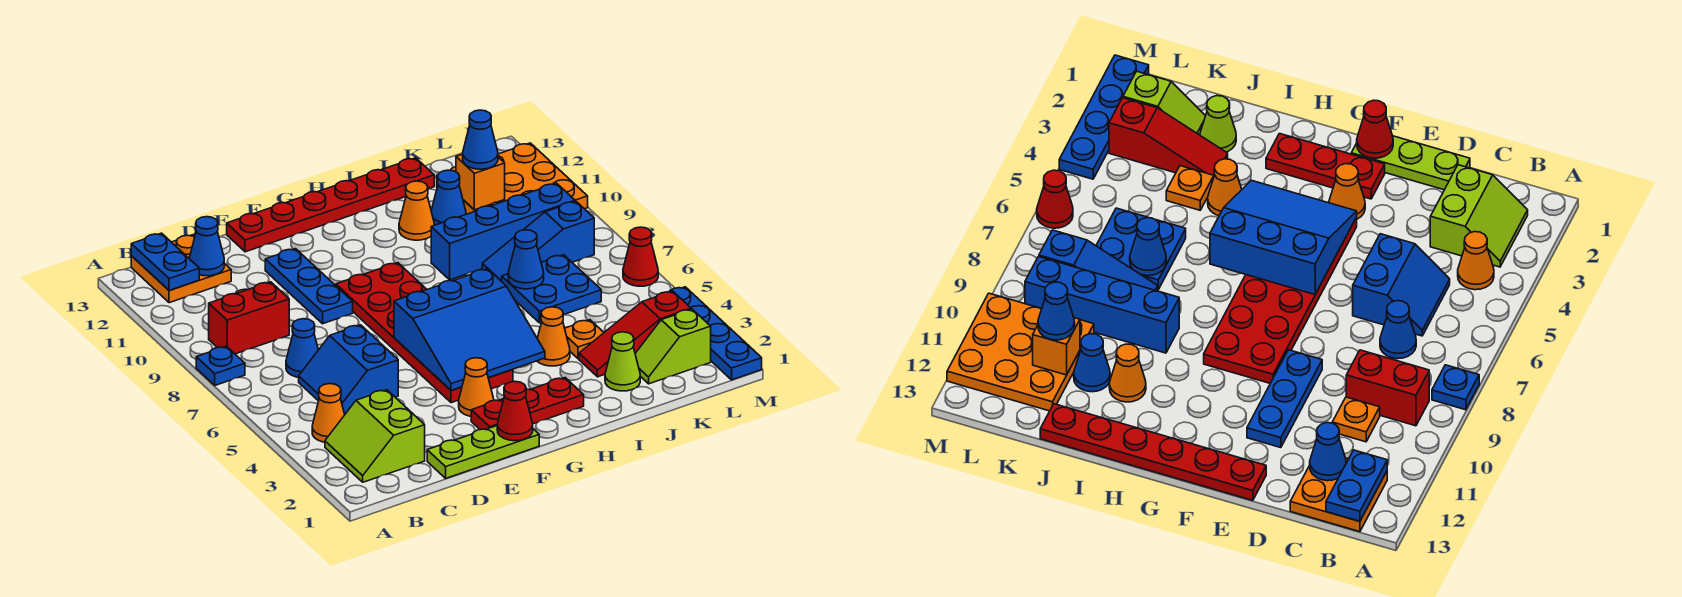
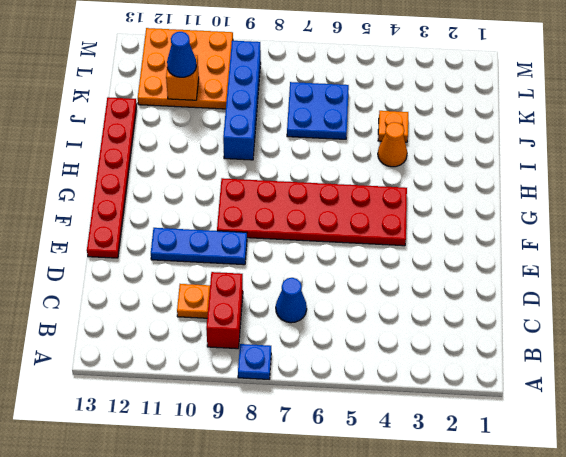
none -> lime slope B2:C3 level 1 top C
none -> orange cone B4 level 1
none -> orange plate B12:C13 level 1
none -> blue slope C5:D6 level 1 top D

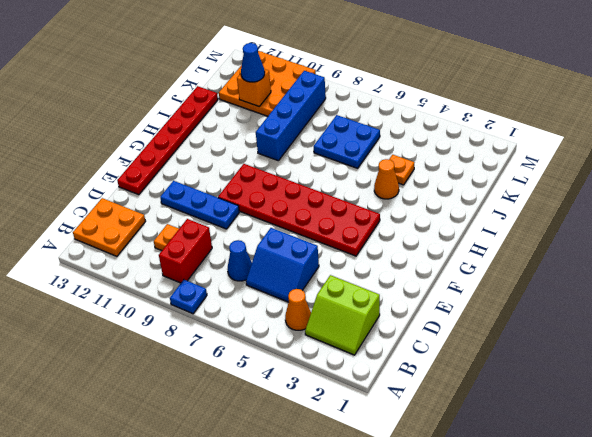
none -> lime plate D1:F1 level 1
none -> red plate F2:H2 level 1
none -> orange cone F3 level 1
none -> orange cone I11 level 1

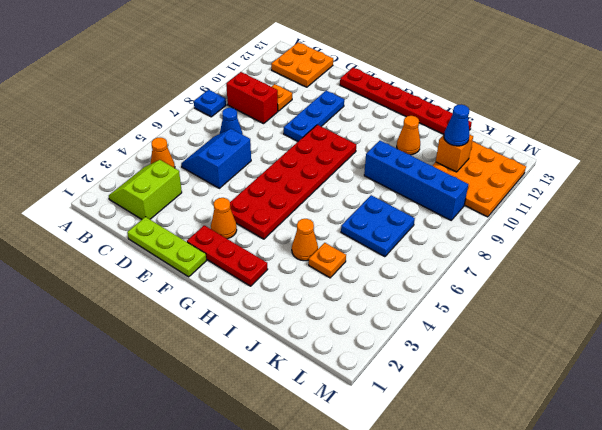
none -> lime cone J2 level 1
none -> red slope J3:L3 level 1 top L
none -> blue slope J8:L8 level 1 top L
none -> blue cone J11 level 1

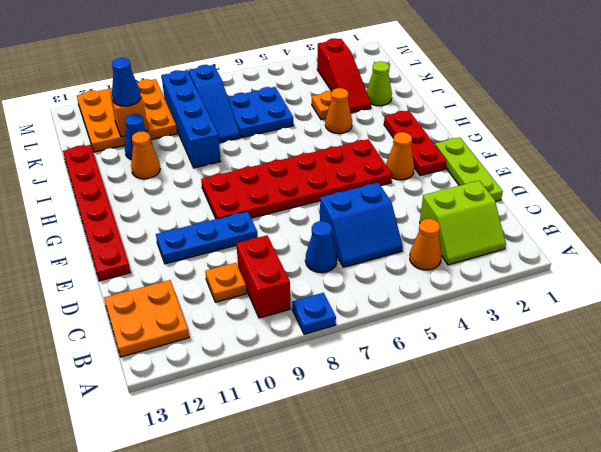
none -> lime slope K2:L2 level 1 top L
none -> blue plate M1:M4 level 1
none -> red cone M6 level 1
none -> blue plate B12:B13 level 2

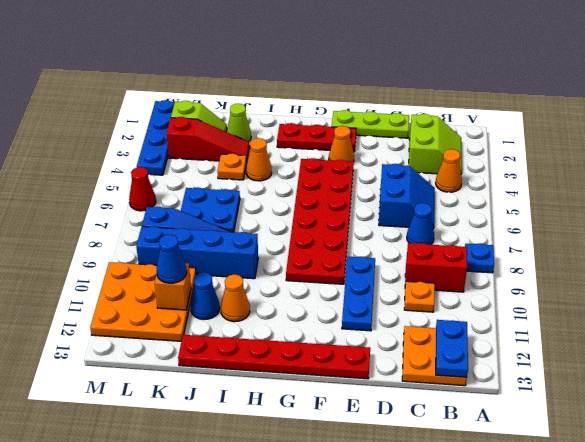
none -> blue cone C12 level 2
none -> red cone F1 level 2
none -> blue slope F4:H6 level 2 top 6
none -> blue cone J7 level 2

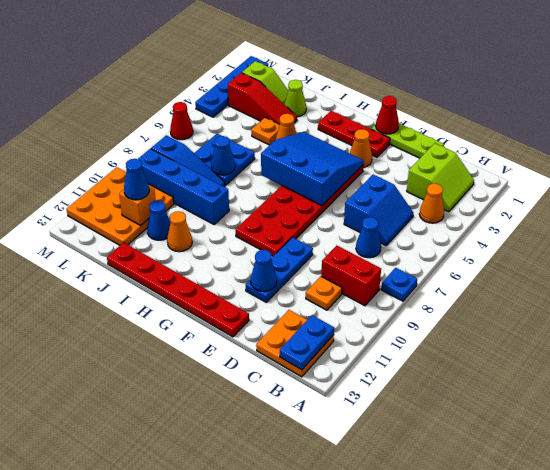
blue cone E11 level 2 -> blue cone C12 level 2

